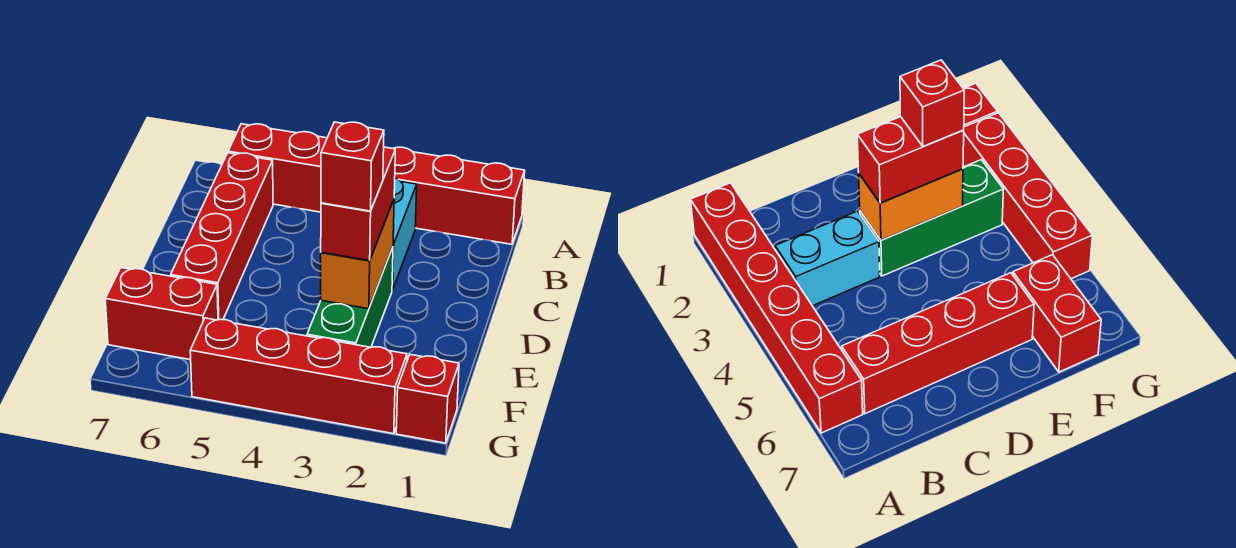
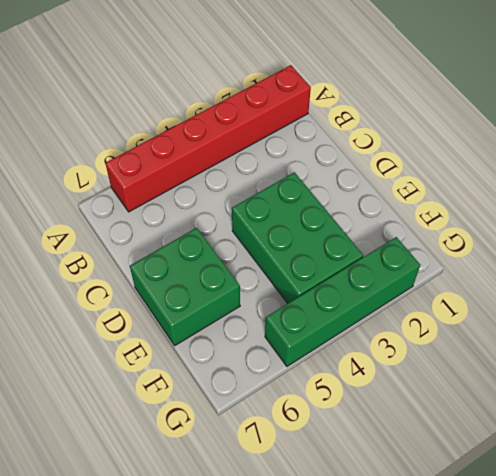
green brick D3:F4 level 1 -> green brick D3:F3 level 1
green brick D6:E7 level 1 -> red brick B6:E6 level 1
green brick G2:G5 level 1 -> red brick G2:G5 level 1
none -> cyan brick B3:C3 level 1
none -> red brick F6:F7 level 1

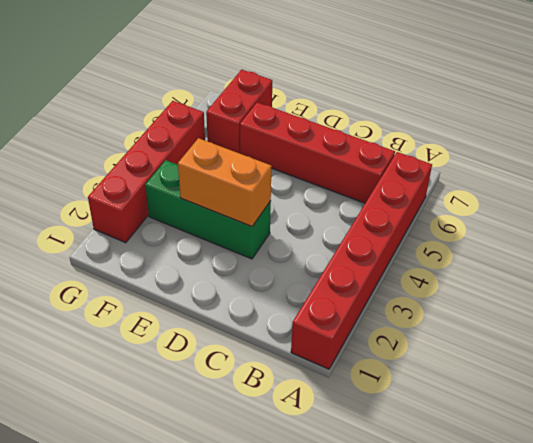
none -> cyan brick B3:C3 level 1
none -> red brick G1 level 1

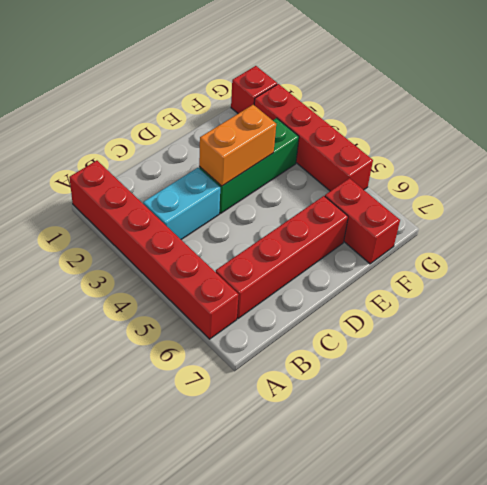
none -> red brick D3:E3 level 3
none -> red brick E3 level 4

